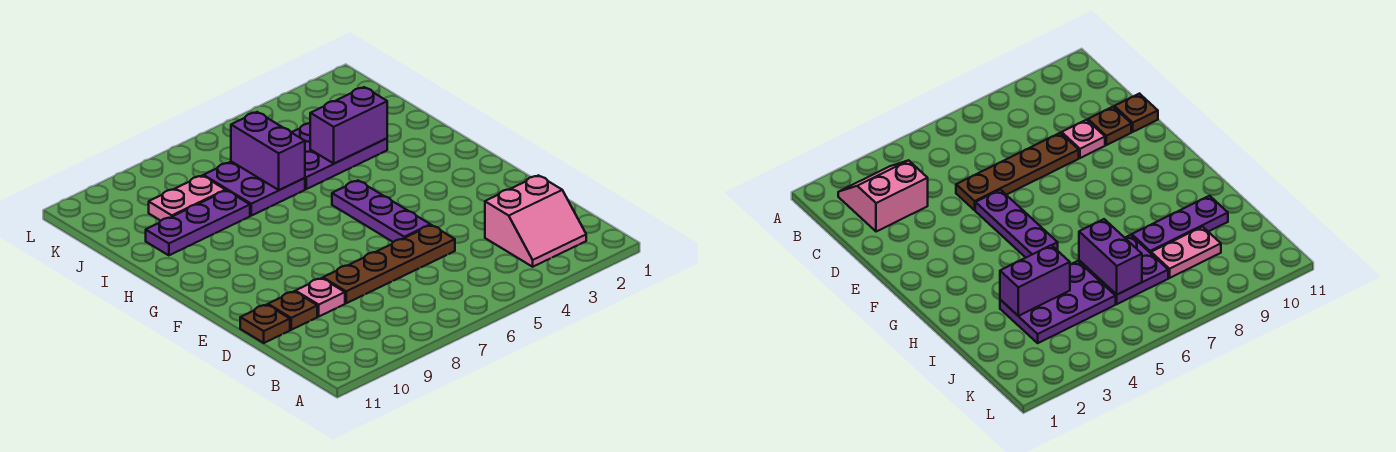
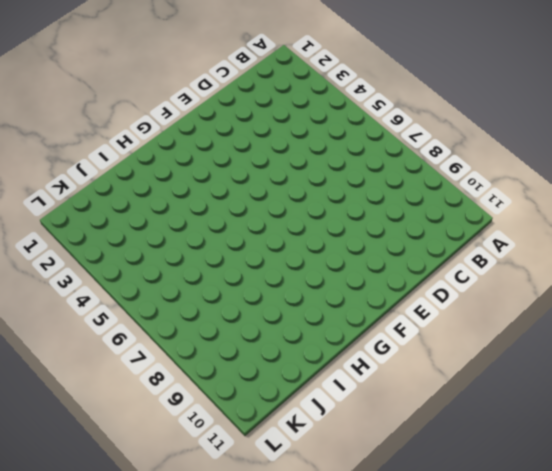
none -> pink slope B2:C3 level 1 top C
none -> brown plate D5:D8 level 1
none -> pink plate D9 level 1

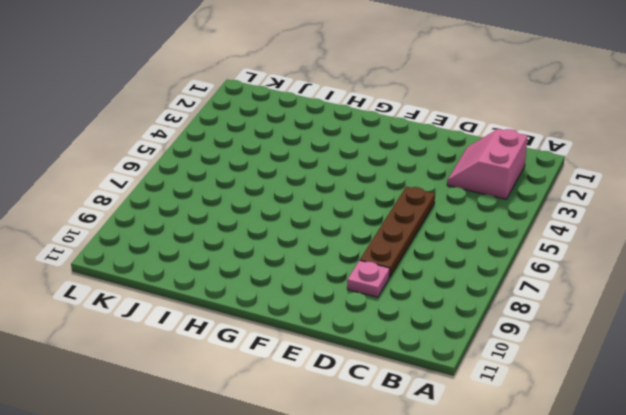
pink slope B2:C3 level 1 top B -> pink slope B2:C3 level 1 top C
none -> brown plate D10 level 1
none -> brown plate D11 level 1
none -> purple plate E5:G5 level 1

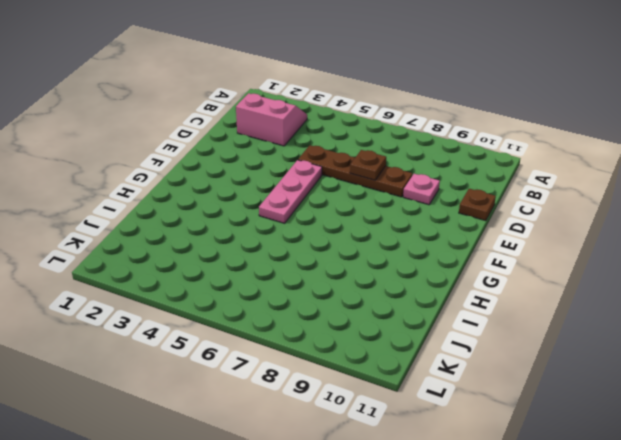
brown plate D7 level 2 -> brown plate D10 level 1
pink plate E5:G5 level 1 -> purple plate E5:G5 level 1
none -> purple plate I3:J5 level 1
none -> purple plate I6:J7 level 1
none -> purple plate I8:I10 level 1

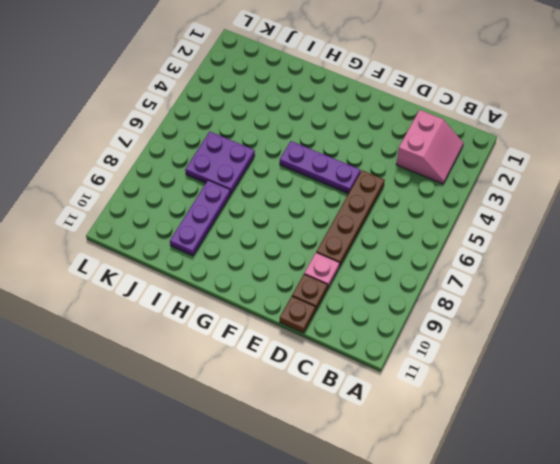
none -> purple plate I3:J5 level 1
none -> pink plate J8:J9 level 1
none -> purple brick I3:I4 level 2

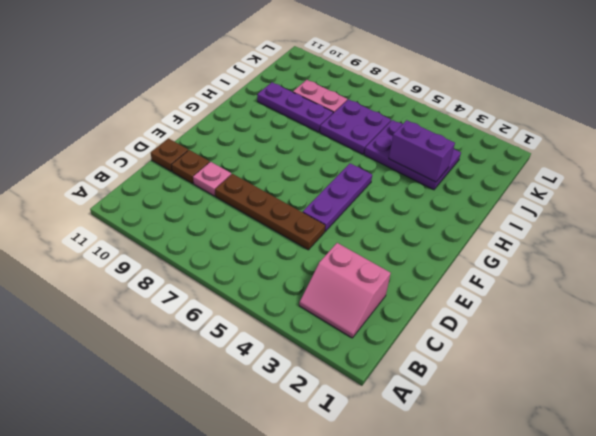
none -> purple brick I6:J6 level 2

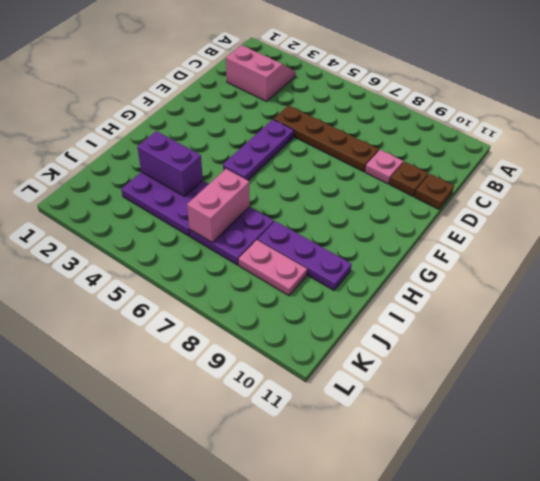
pink brick I6:J6 level 2 -> purple brick I6:J6 level 2

